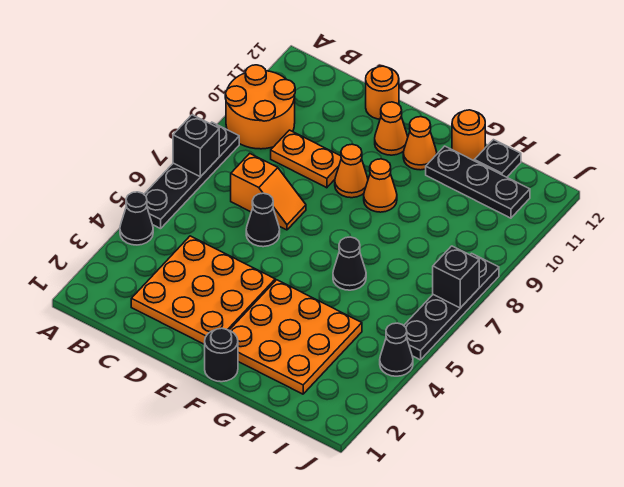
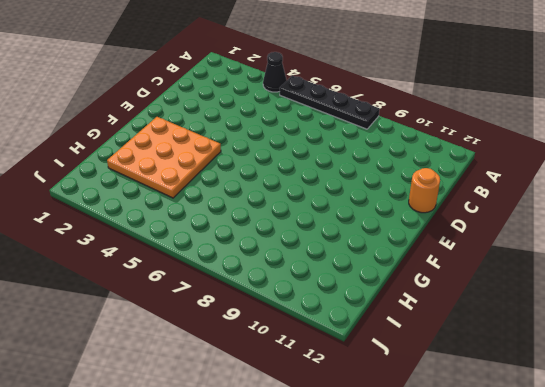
none -> orange round brick A9:B10 level 1
none -> orange plate C2:E4 level 1
none -> orange slope C7:D7 level 1 top C

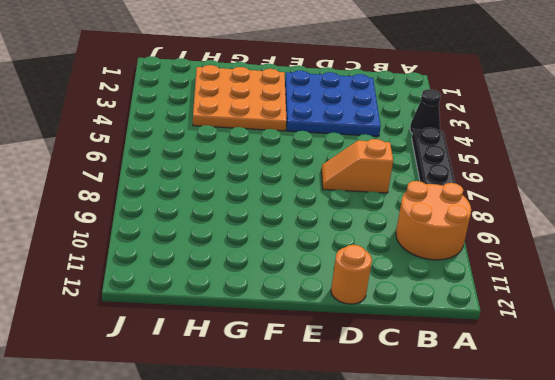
blue plate C2:E4 level 1 -> orange plate C2:E4 level 1
none -> orange plate C9:D9 level 1
none -> black cone D6 level 1
none -> orange cone E9 level 1

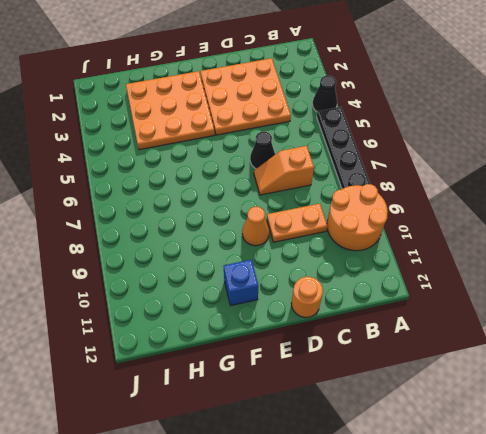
blue brick F11 level 1 -> orange cone F11 level 1
none -> orange cone E11 level 1
none -> black round brick F1 level 1
none -> orange cone F9 level 1

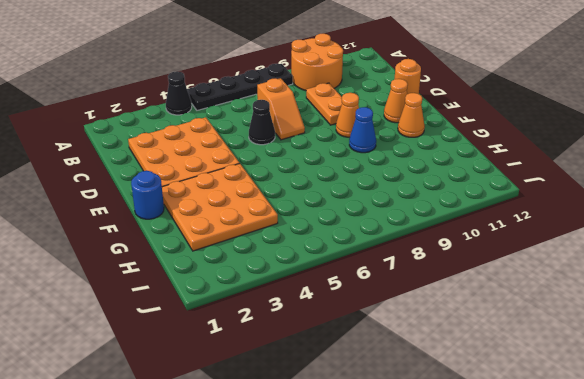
blue round brick F1 level 1 -> black round brick F1 level 1
blue cone F9 level 1 -> orange cone F9 level 1
none -> black cone G6 level 1
none -> black plate G11:I11 level 1
none -> orange round brick G12 level 1

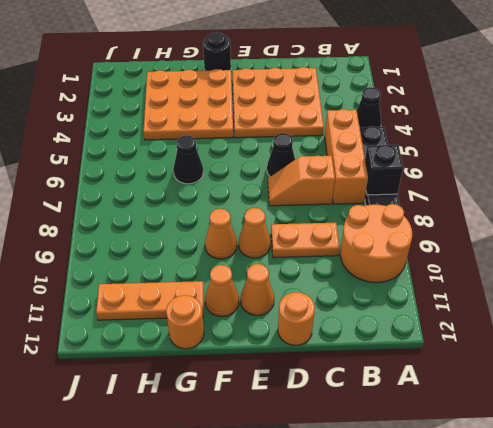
orange brick B5:B7 level 1 -> none
orange plate G11:I11 level 1 -> black plate G11:I11 level 1
none -> black plate H12 level 1
none -> black cone J4 level 1
none -> black plate J5:J8 level 1

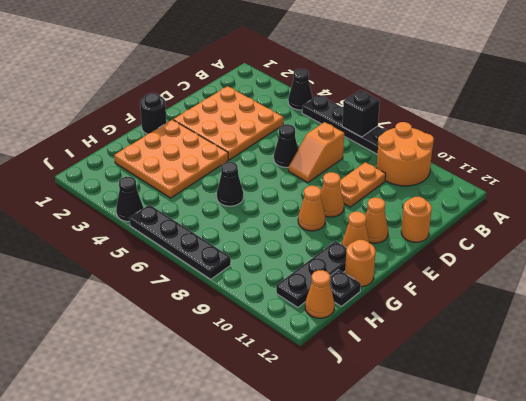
orange cone I12 level 1 -> none
none -> black brick J7 level 2

